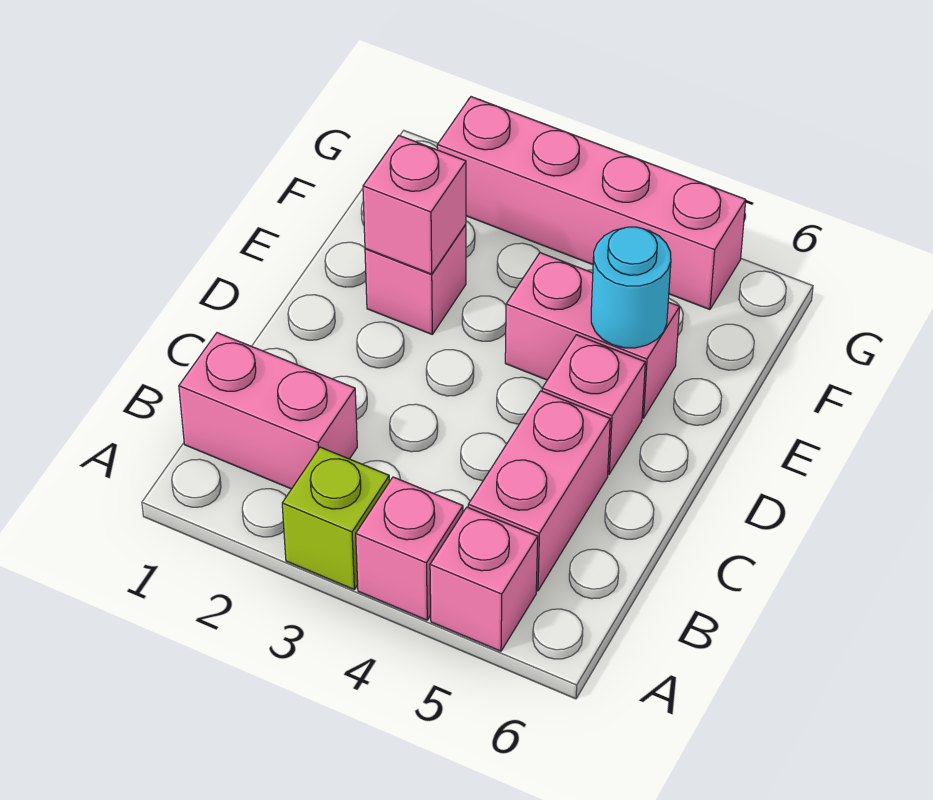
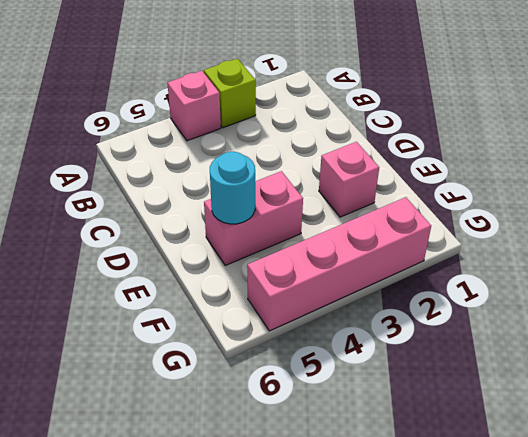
none -> pink brick A5 level 1
none -> pink brick B1:B2 level 1

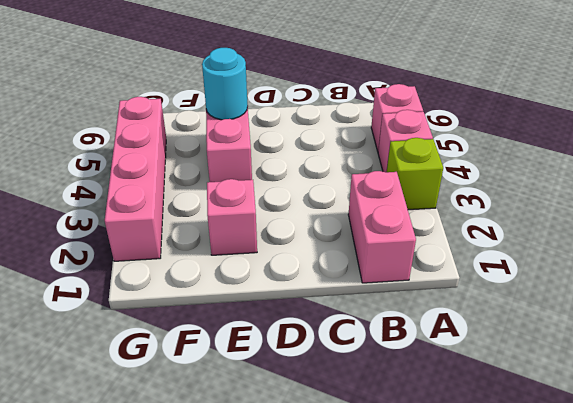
none -> pink brick B5:C5 level 1
none -> pink brick D5 level 1

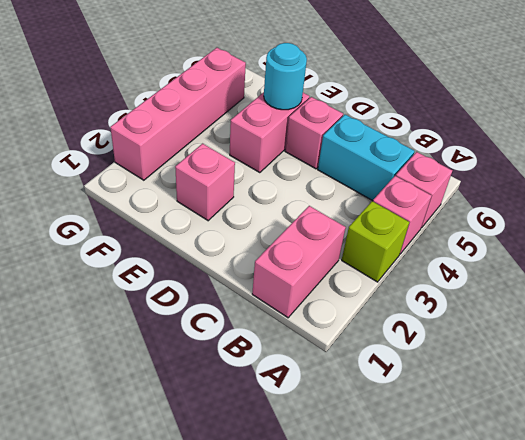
cyan brick B5:C5 level 1 -> pink brick B5:C5 level 1
none -> pink brick E2 level 2

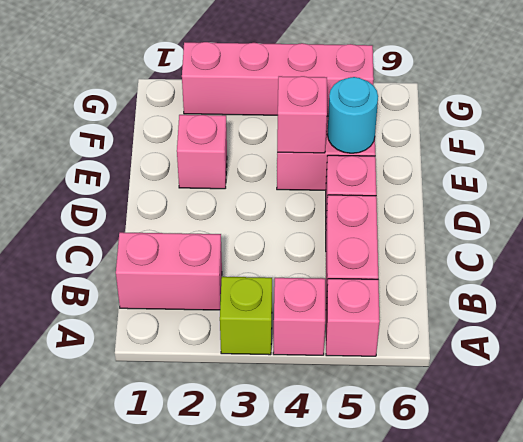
pink brick E4 level 2 -> pink brick E2 level 2

